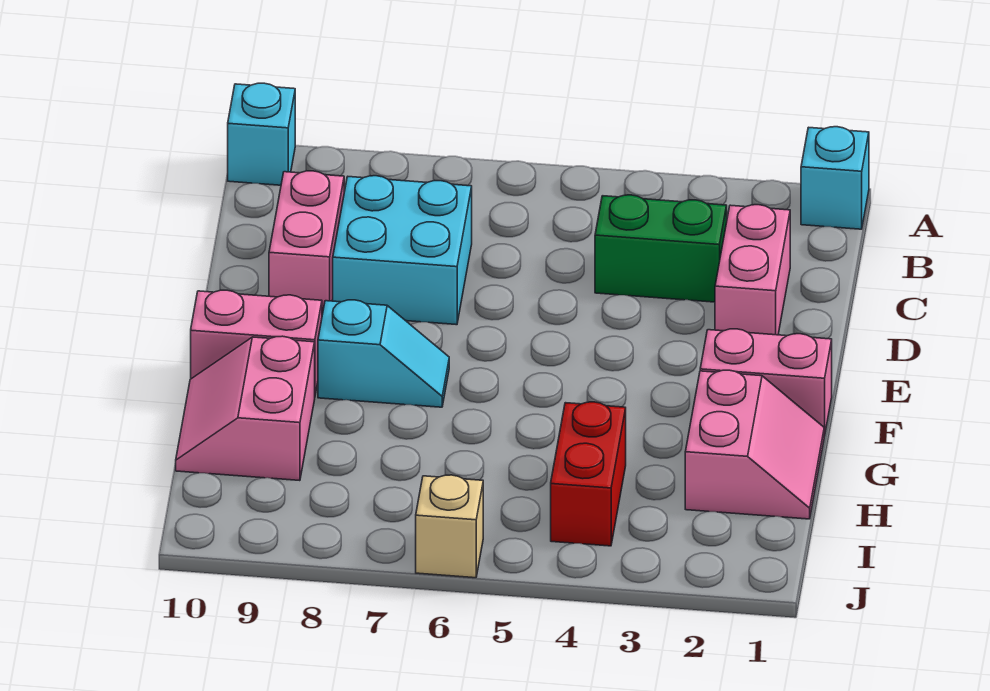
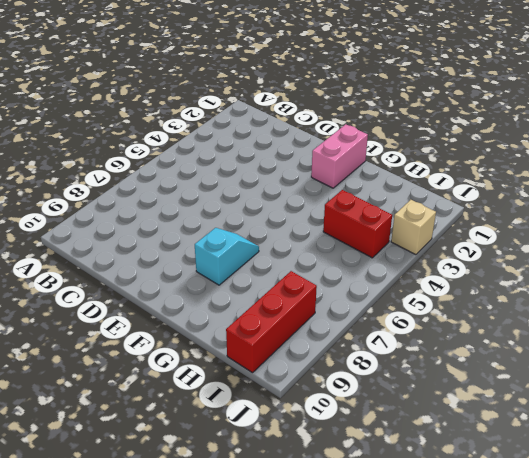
red brick I8:I10 level 1 -> none
tan brick J3 level 1 -> tan brick J6 level 1
none -> cyan brick A1 level 1
none -> cyan brick A10 level 1
none -> pink brick C2:D2 level 1

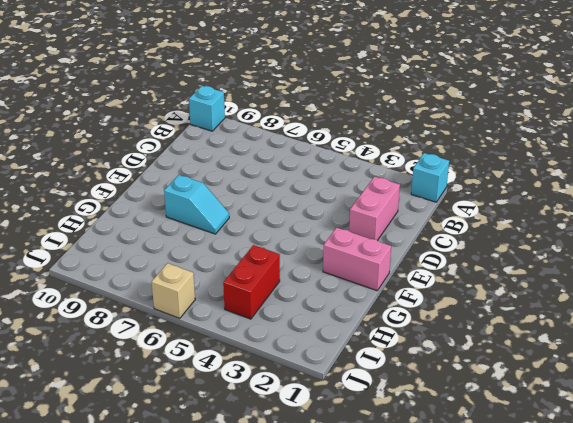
none -> green brick C3:C4 level 1
none -> cyan brick C7:D8 level 1
none -> pink brick C9:D9 level 1

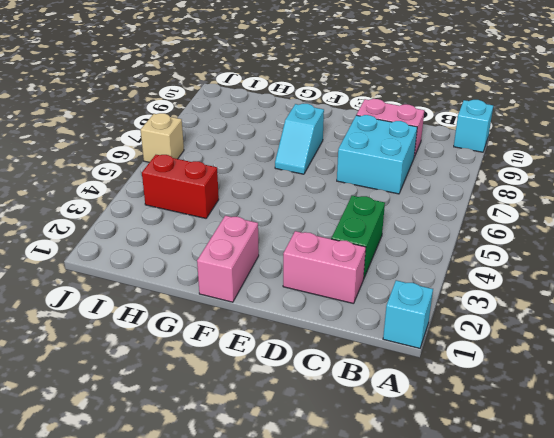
none -> pink brick F9:F10 level 1
none -> pink slope G1:H2 level 1 top 2
none -> pink slope G9:H10 level 1 top 9

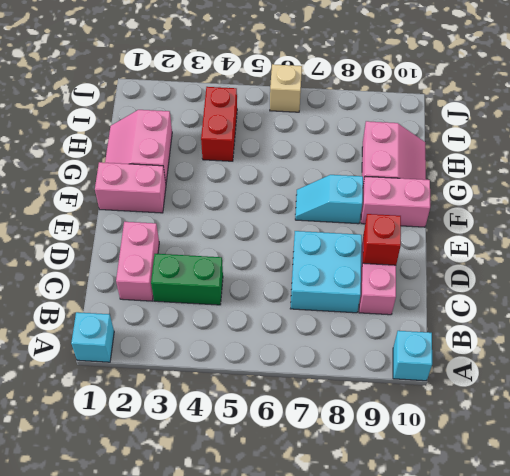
red brick D9 level 2 -> none

